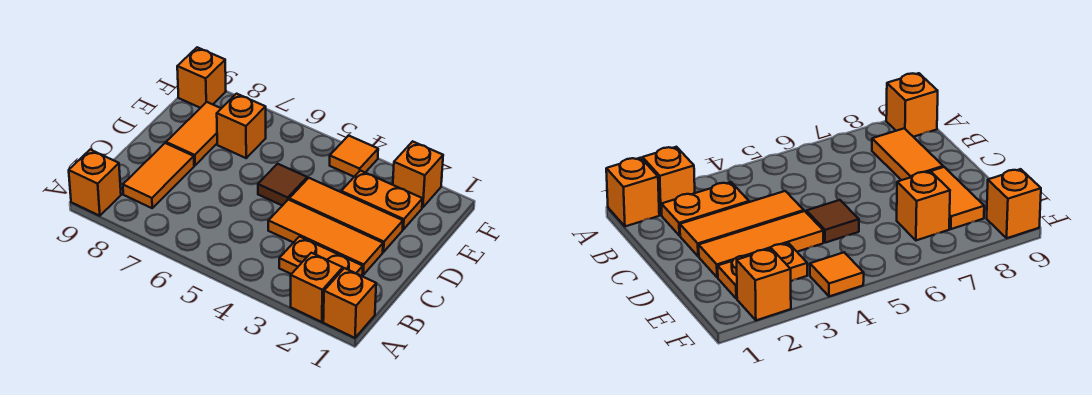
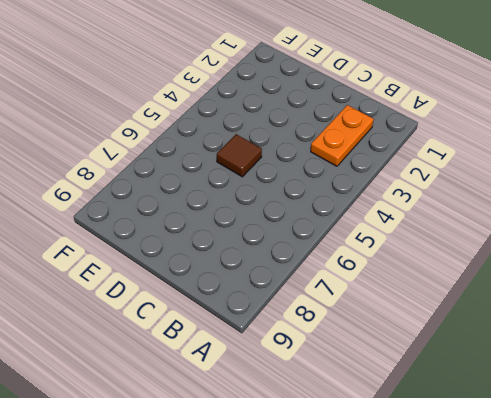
none -> orange brick A1 level 1
none -> orange brick A2 level 1
none -> orange brick A9 level 1

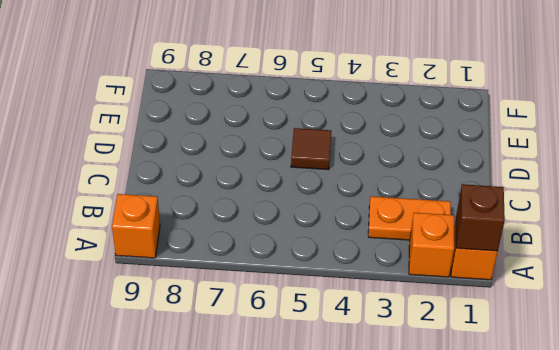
brown brick A1 level 2 -> none
none -> orange tile B8:C8 level 1
none -> orange tile C2:C4 level 1
none -> orange tile D2:D4 level 1

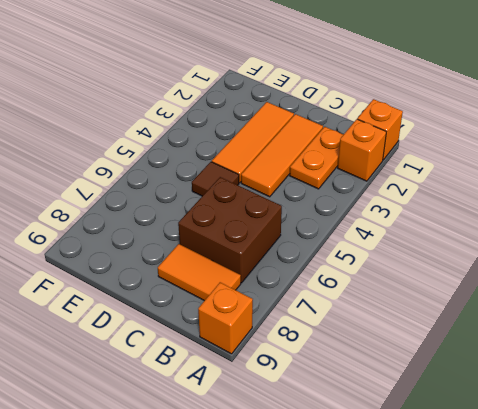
brown brick B6:C7 level 1 -> none
none -> orange tile D8:E8 level 1
none -> orange plate E2:E3 level 1
none -> orange brick E7 level 1

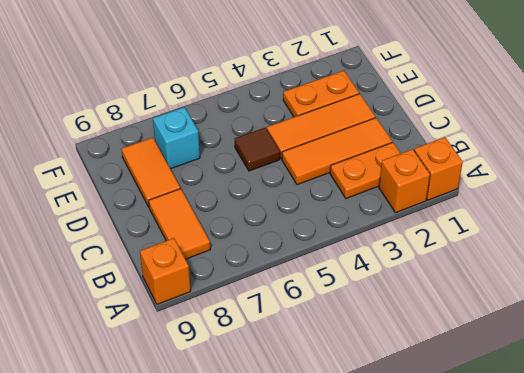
cyan brick E7 level 1 -> orange brick E7 level 1
none -> orange brick F2 level 1
none -> orange tile F4 level 1
none -> orange brick F9 level 1

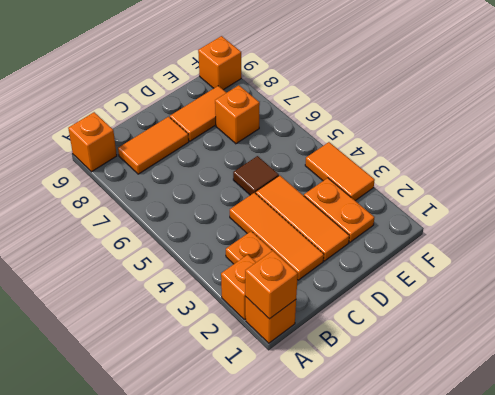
orange brick A1 level 2 -> orange brick F2 level 1
orange tile F3:F4 level 1 -> orange tile F4 level 1

